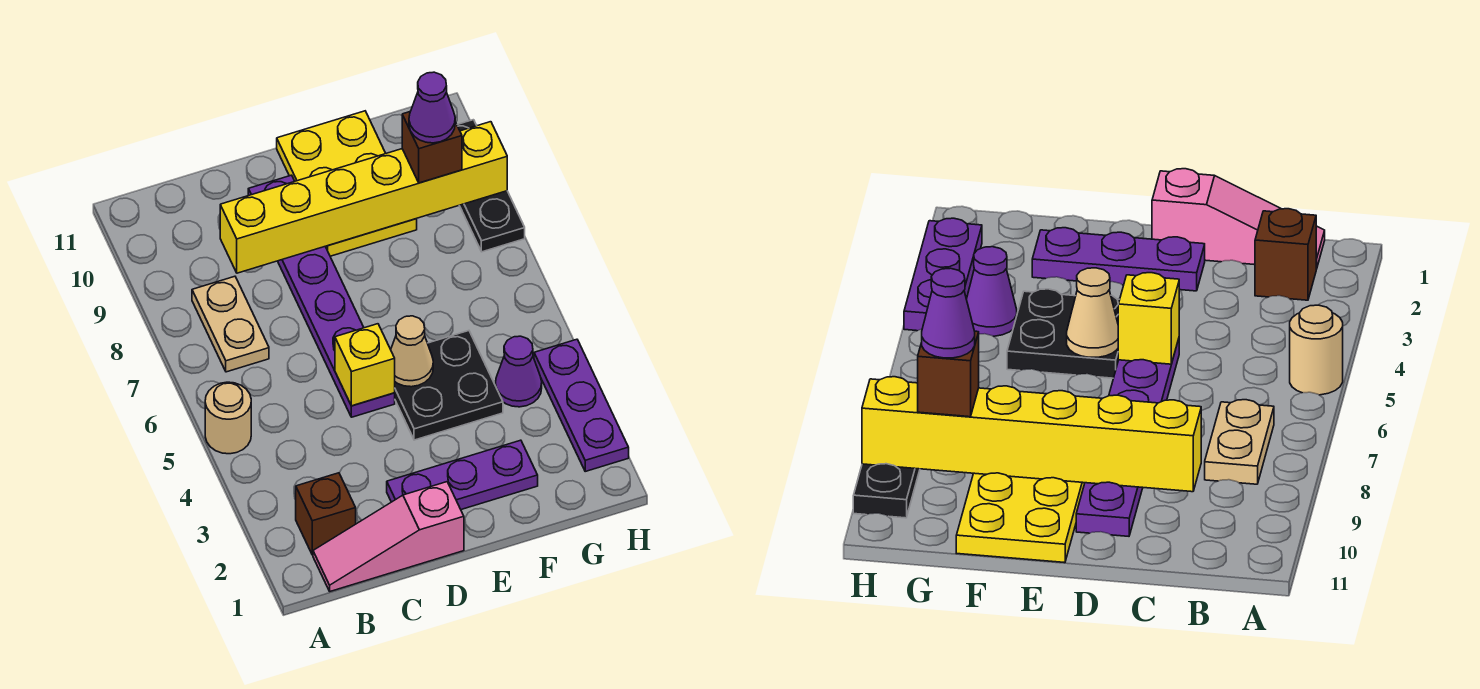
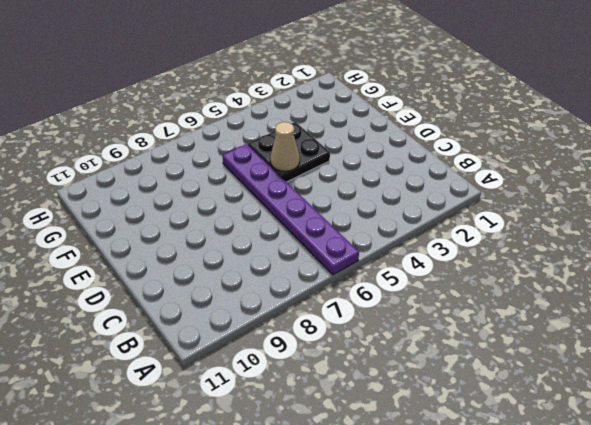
purple plate A6:F6 level 1 -> purple plate D5:D10 level 1
none -> tan round brick A5 level 1
none -> pink slope B1:D1 level 1 top D
none -> brown brick B2 level 1

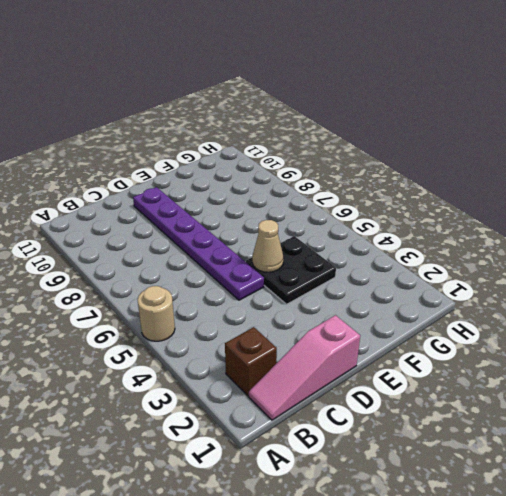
none -> tan plate B7:B8 level 1
none -> purple plate D2:F2 level 1
none -> yellow plate E9:F11 level 1

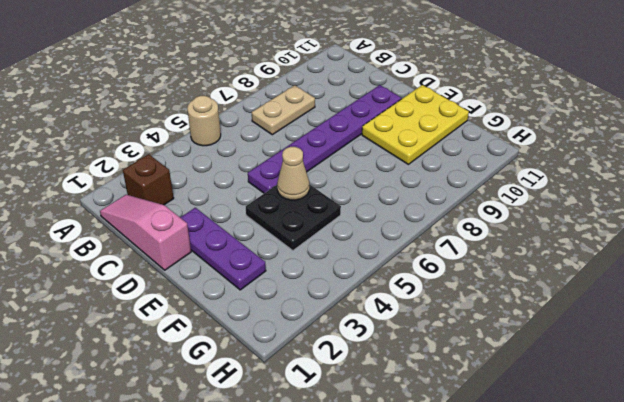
none -> purple cone G4 level 1
none -> purple plate H2:H4 level 1
none -> black plate H8:H10 level 1

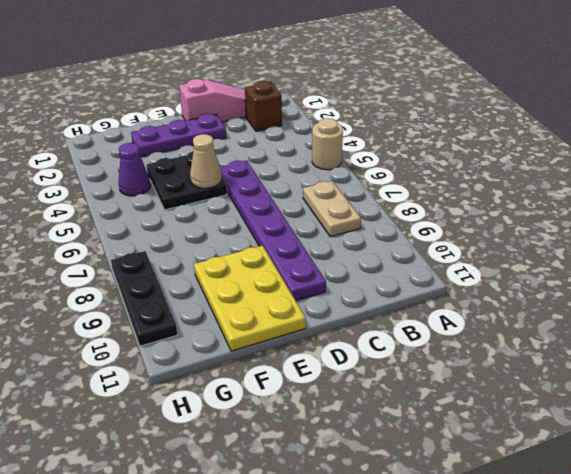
none -> purple plate H2:H4 level 1
none -> yellow brick C9:H9 level 2
none -> yellow brick D5 level 2

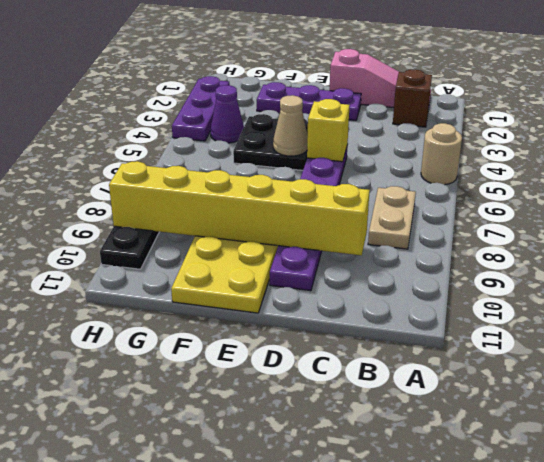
none -> brown brick G9 level 3
none -> purple cone G9 level 4

